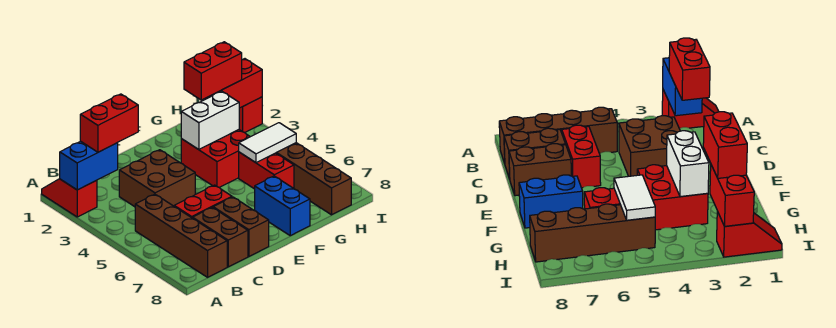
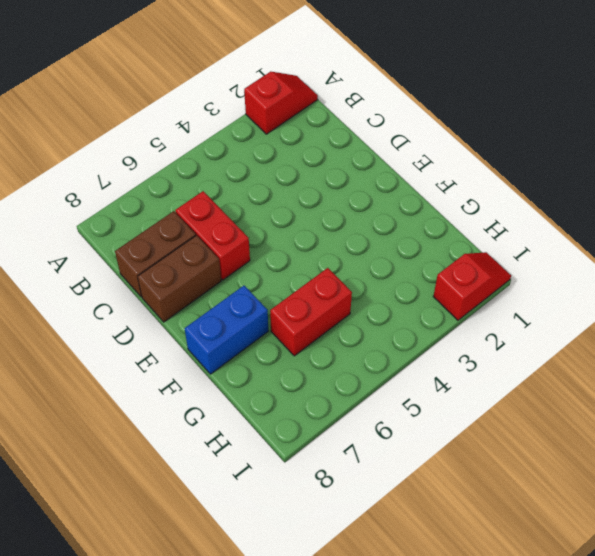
none -> brown brick B5:B8 level 1
none -> brown brick C3:D4 level 1
none -> red brick F3:G4 level 1

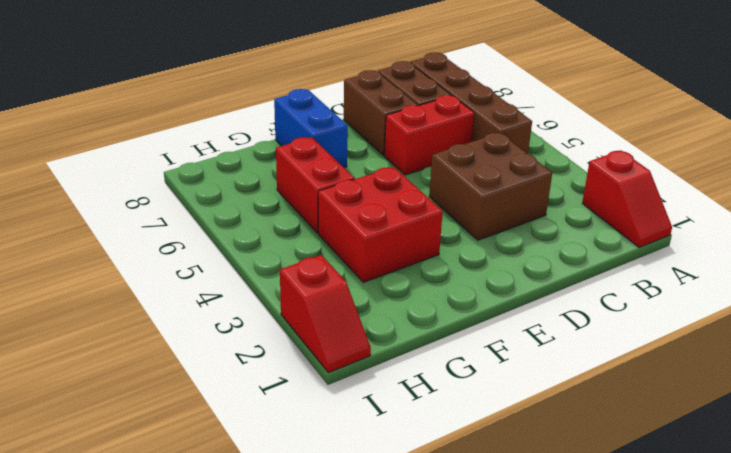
none -> brown brick H5:H8 level 1
none -> blue brick A2:B2 level 2
none -> white brick F3:G3 level 2

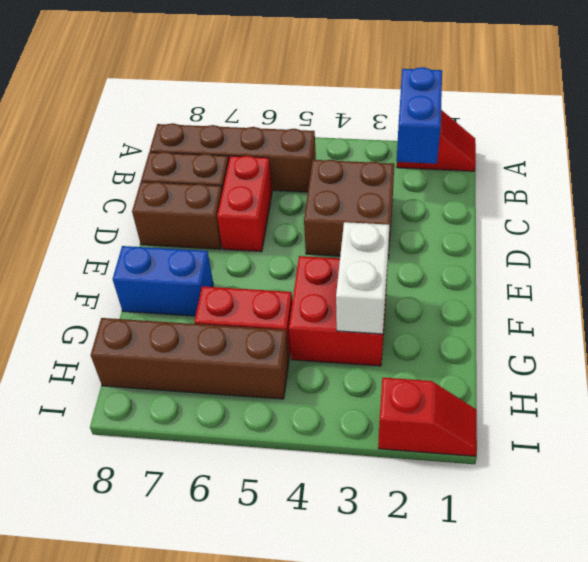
none -> white tile G5:H5 level 2
none -> red brick H2:I2 level 2
none -> red brick B2:C2 level 3

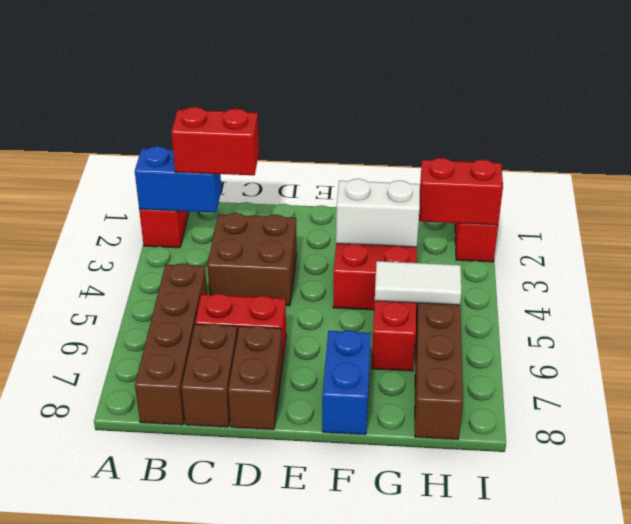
none -> red brick G2:H2 level 3

